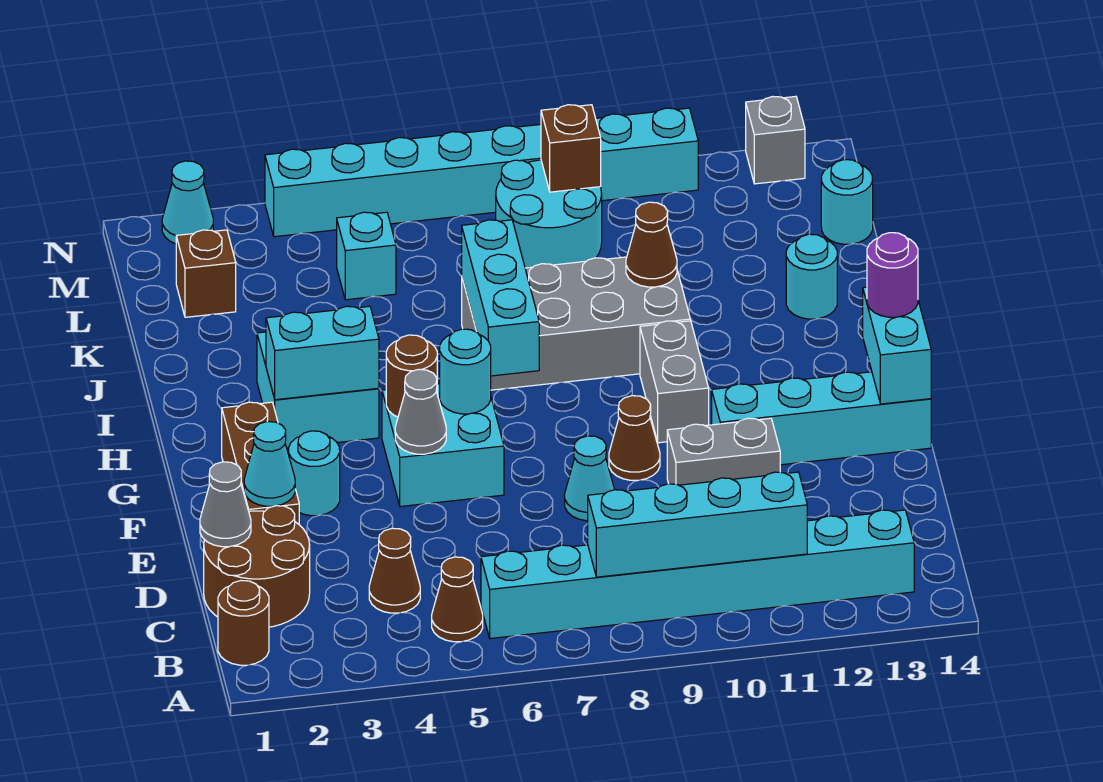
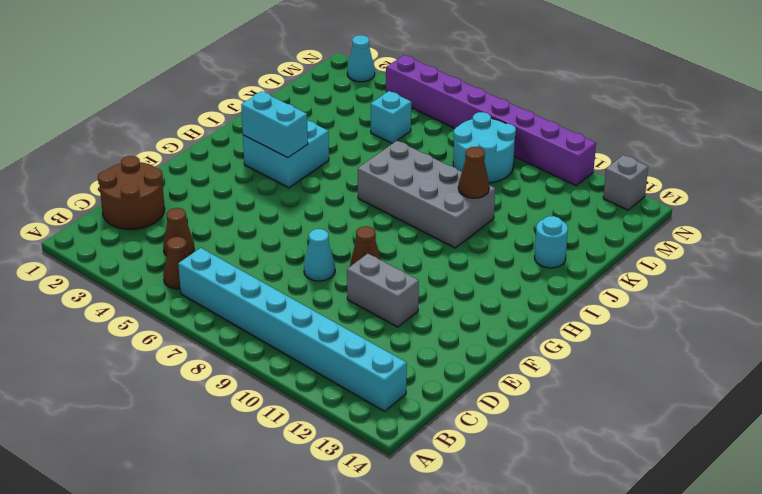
purple brick N4:N11 level 1 -> cyan brick N4:N11 level 1
none -> brown round brick B1 level 1
none -> brown brick E2:G2 level 1
none -> cyan round brick F3 level 1
none -> cyan brick F5:G6 level 1

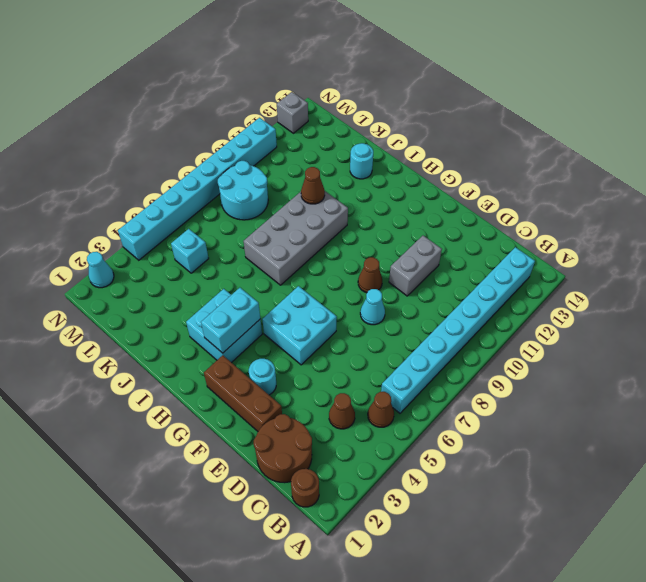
none -> cyan brick F11:F14 level 1
none -> grey brick G10:H10 level 1
none -> brown brick L2 level 1
none -> cyan round brick L14 level 1

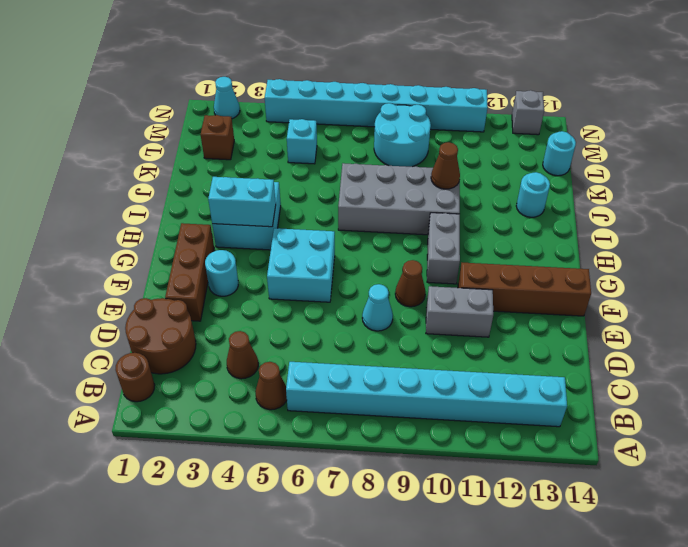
brown brick F11:F14 level 1 -> cyan brick F11:F14 level 1
none -> cyan brick B8:B11 level 2
none -> grey cone D1 level 2
none -> cyan cone E2 level 2
none -> grey cone F5 level 2

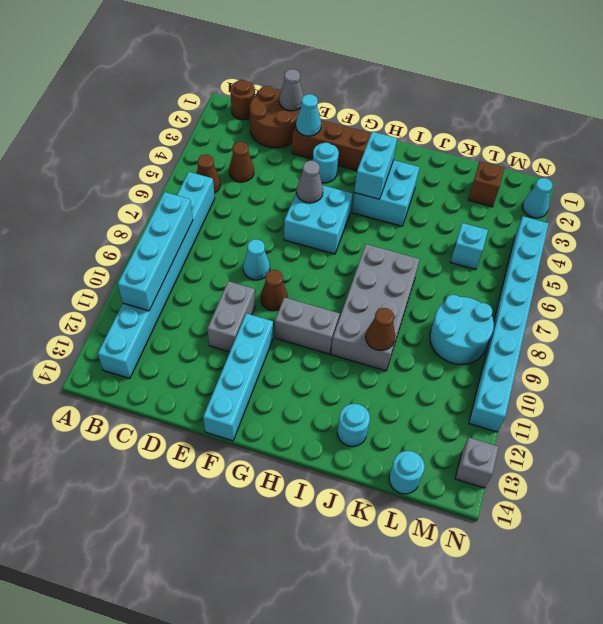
none -> cyan brick F14:G14 level 2
none -> brown round brick G5 level 2
none -> cyan round brick G6 level 2
none -> cyan brick H7:J7 level 2

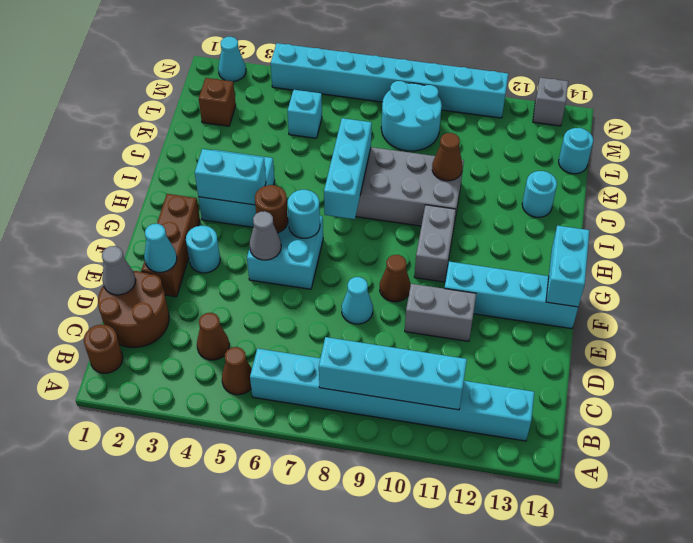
none -> brown brick M9 level 2
none -> purple round brick G14 level 3

